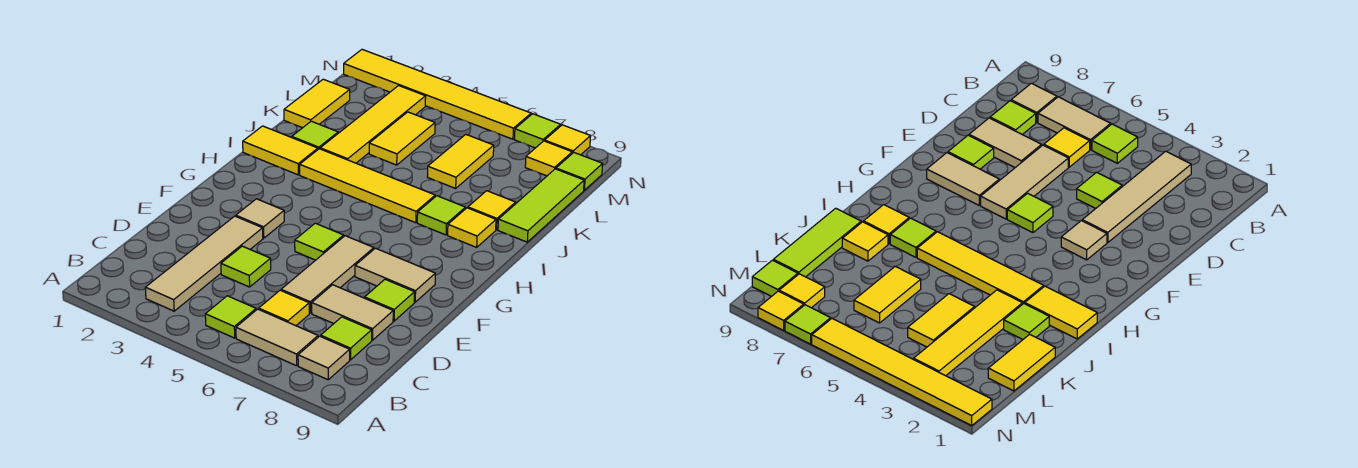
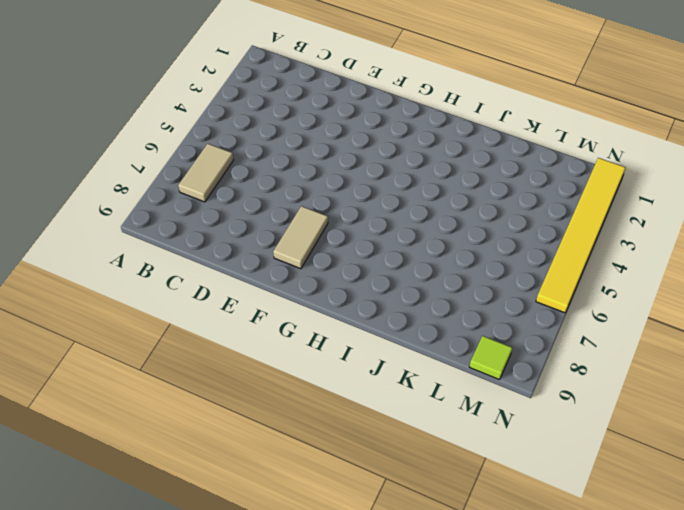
none -> tan tile B3:E3 level 1
none -> lime tile B5 level 1
none -> tan tile B8 level 1

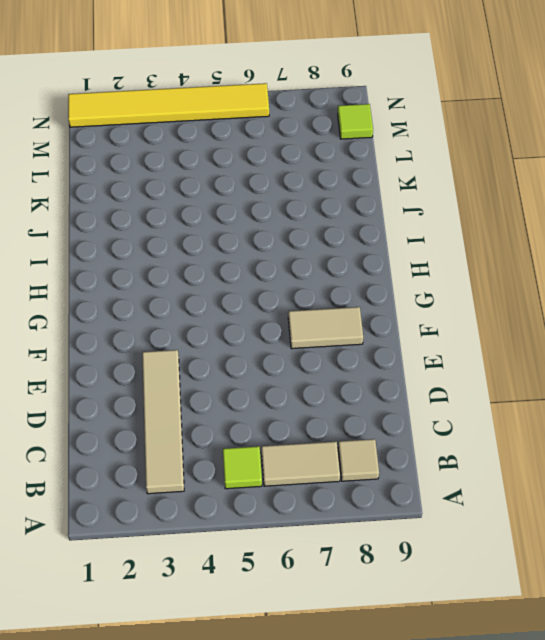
none -> yellow tile C6 level 1
none -> lime tile C8 level 1
none -> lime tile D4 level 1

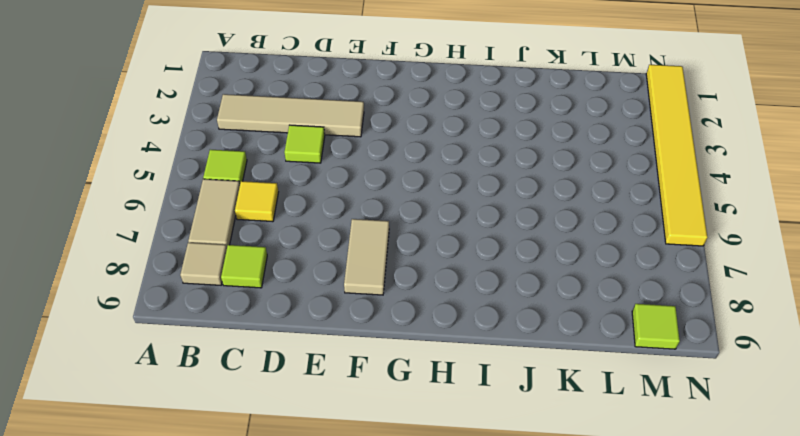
none -> tan tile D6:F6 level 1
none -> tan tile D7:D8 level 1
none -> lime tile E8 level 1

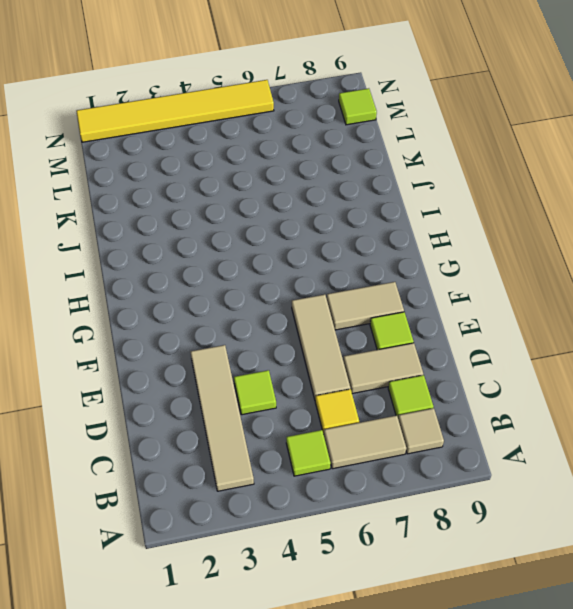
none -> tan tile F3 level 1
none -> lime tile F5 level 1
none -> yellow tile I1:I2 level 1

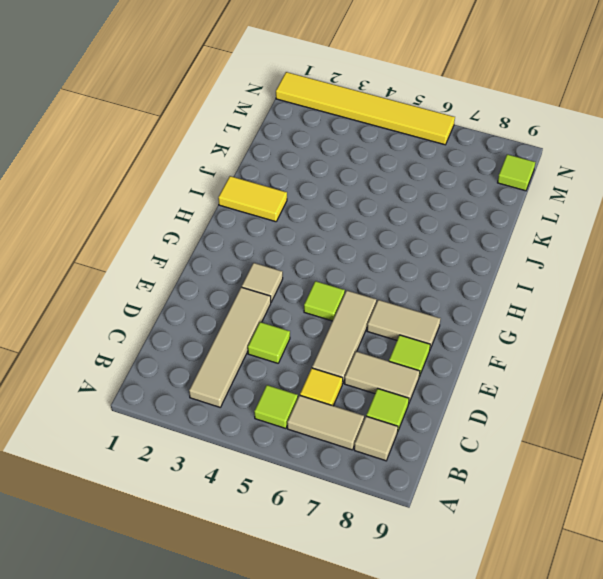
none -> yellow tile I3:I6 level 1
none -> lime tile I7 level 1
none -> yellow tile I8 level 1

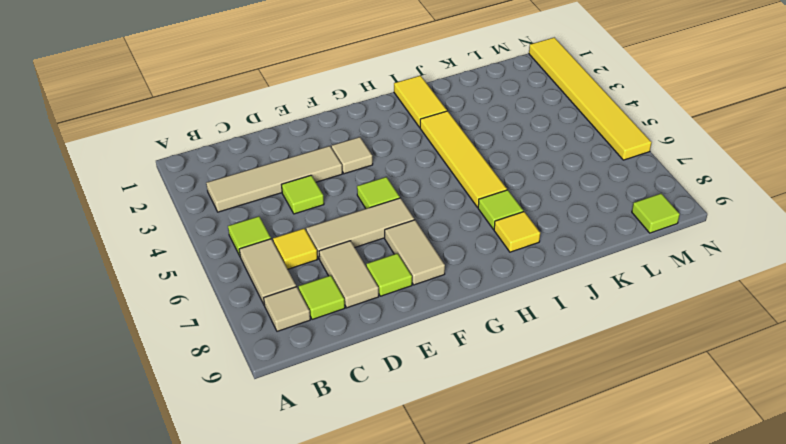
none -> lime tile J2 level 1
none -> yellow tile J3:M3 level 1
none -> yellow tile J8 level 1

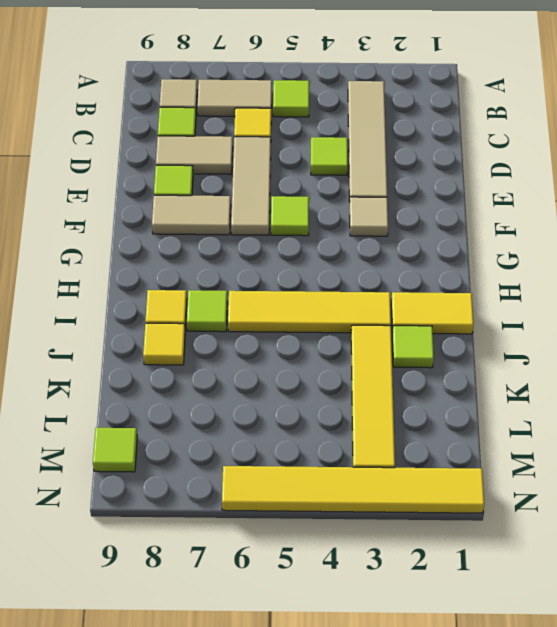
none -> lime tile J9:L9 level 1
none -> yellow tile K1:L1 level 1
none -> yellow tile K4:L4 level 1

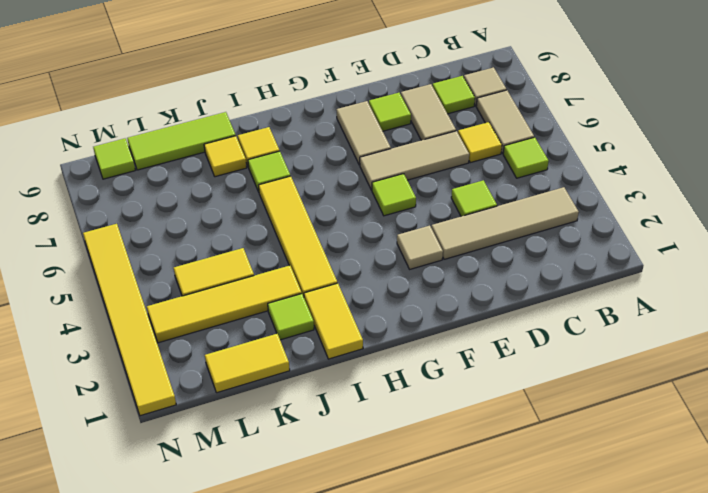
none -> yellow tile K6:L6 level 1
none -> yellow tile M8 level 1
none -> lime tile N7 level 1

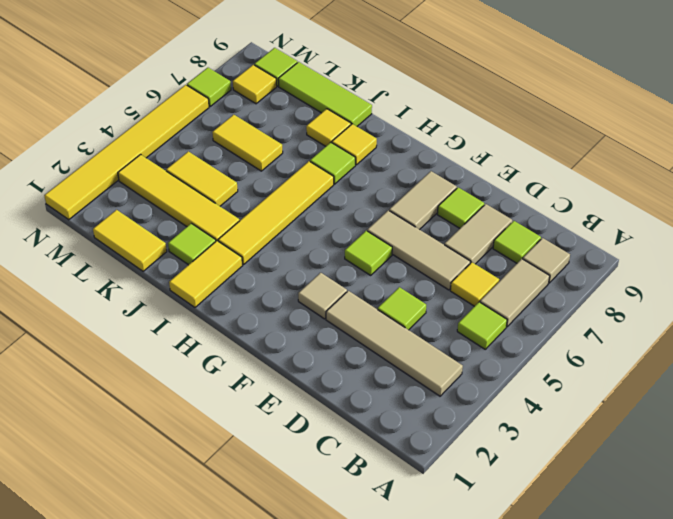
none -> yellow tile N8 level 1

